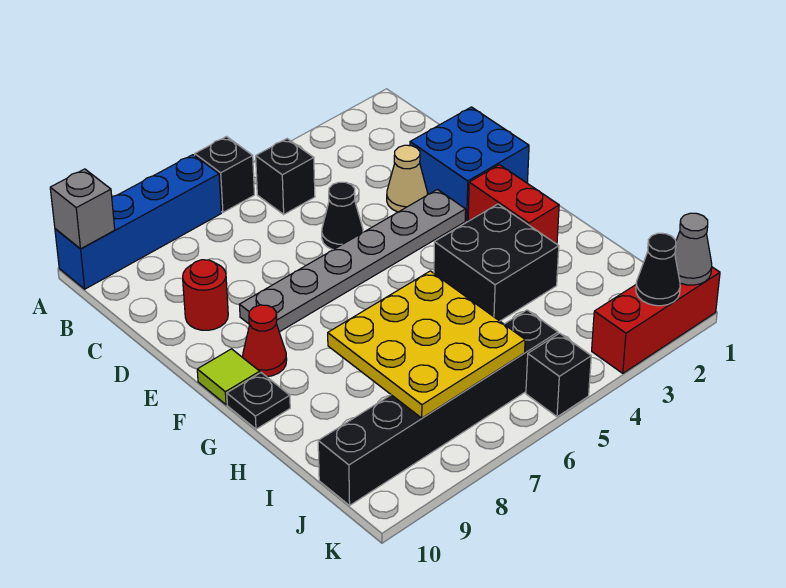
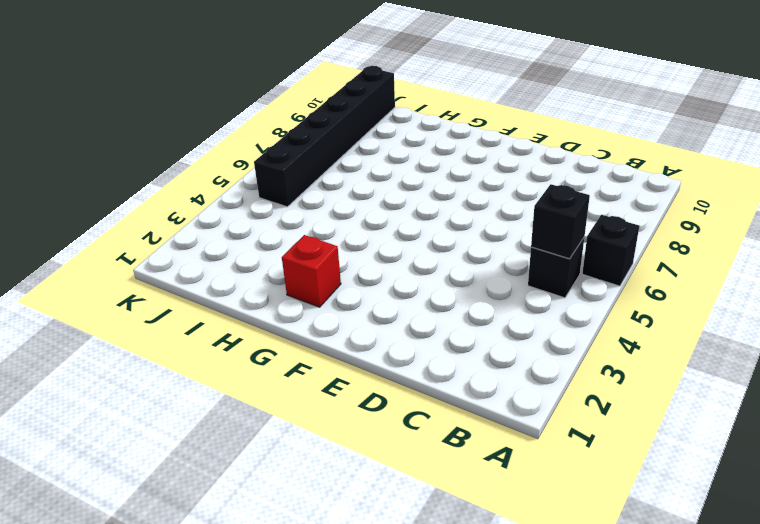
black brick B5 level 2 -> black brick K5 level 1
red brick G2 level 1 -> red brick F2:G2 level 1
none -> blue brick A7:A10 level 1
none -> blue brick D1:E2 level 1
none -> tan cone D3 level 1

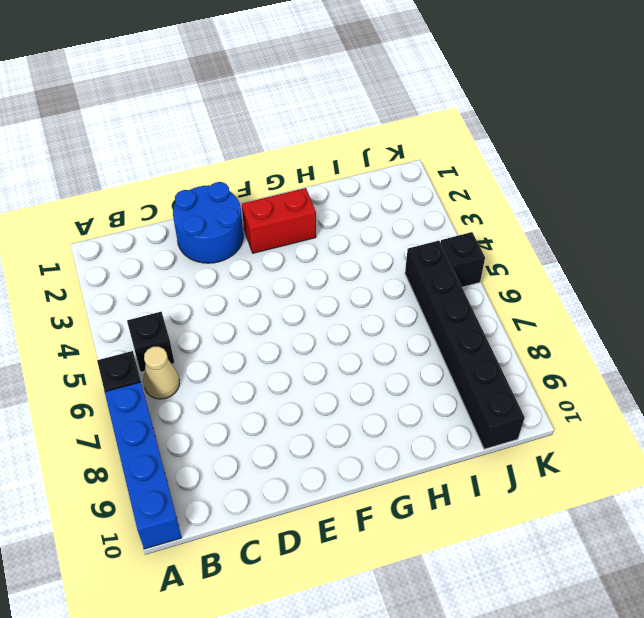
tan cone B6 level 1 -> tan cone D3 level 1
blue round brick D1:E2 level 1 -> blue brick D1:E2 level 1
none -> black cone D5 level 1
none -> red round brick D9 level 1
none -> grey plate E3:E8 level 1

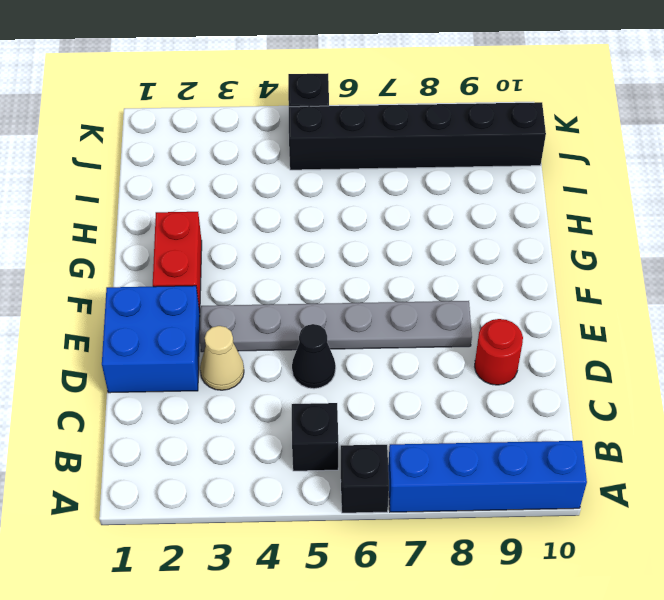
none -> red cone F9 level 1
none -> lime tile F10 level 1
none -> black brick G3:H4 level 1

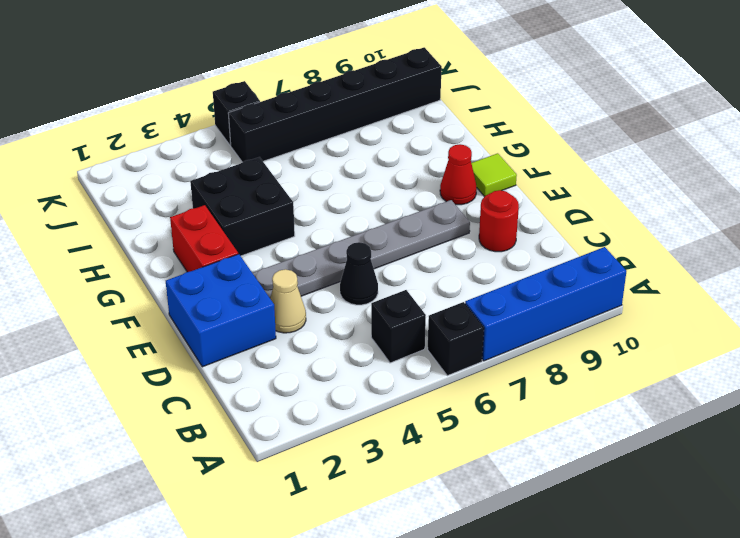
none -> black plate G10 level 1
none -> red brick K1:K3 level 1
none -> grey brick A10 level 2

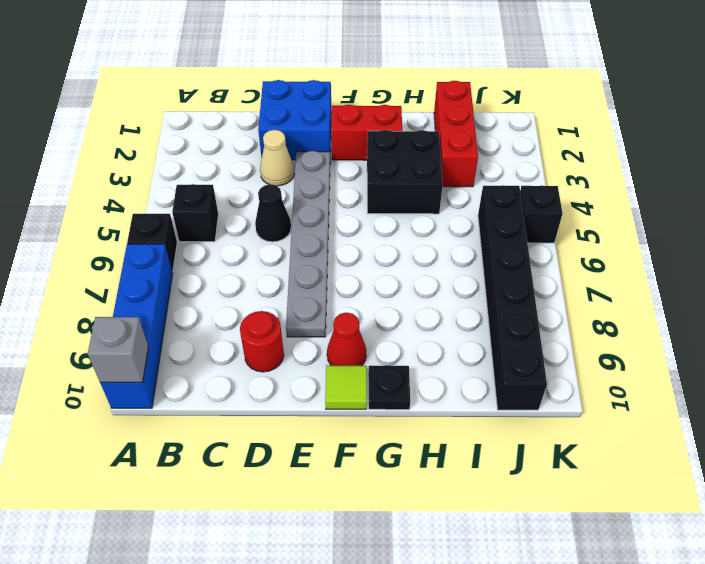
red brick I1:I3 level 1 -> red brick K1:K3 level 1
none -> yellow plate H6:J8 level 2
none -> grey cone K1 level 2
none -> black cone K2 level 2

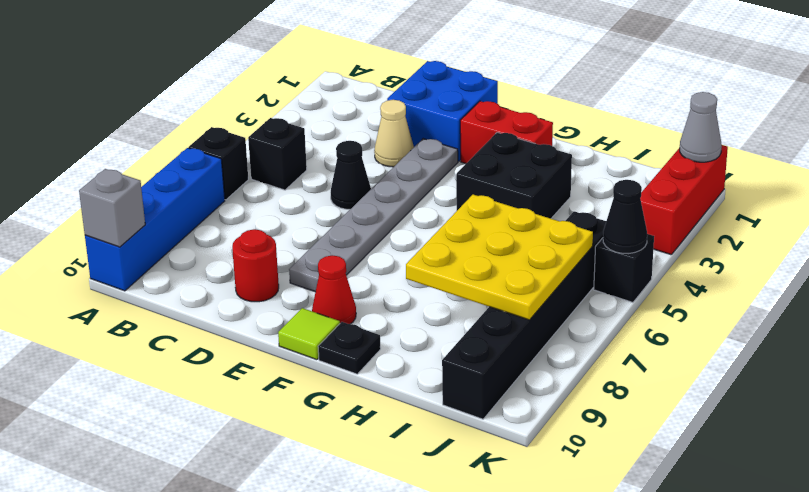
black cone K5 level 2 -> black cone K2 level 2

